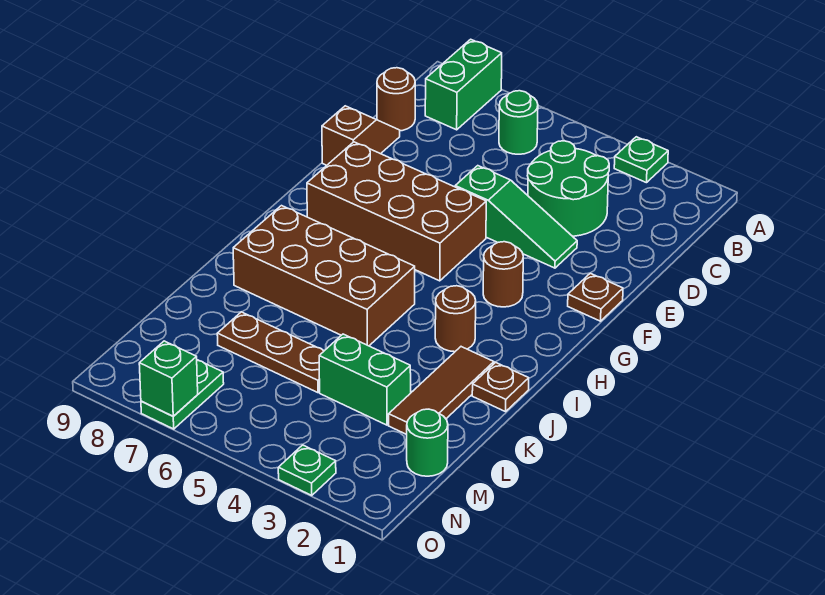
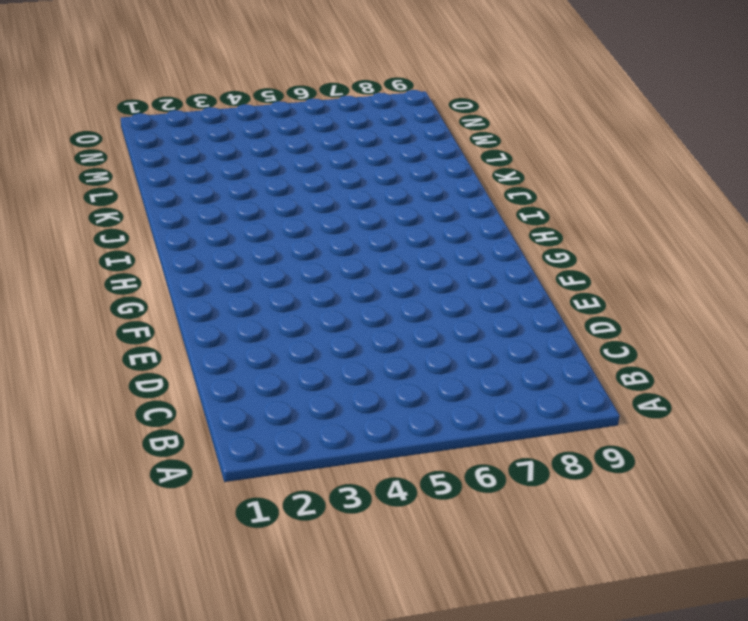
none -> green plate A3 level 1
none -> green brick A8:B8 level 1
none -> green round brick B6 level 1

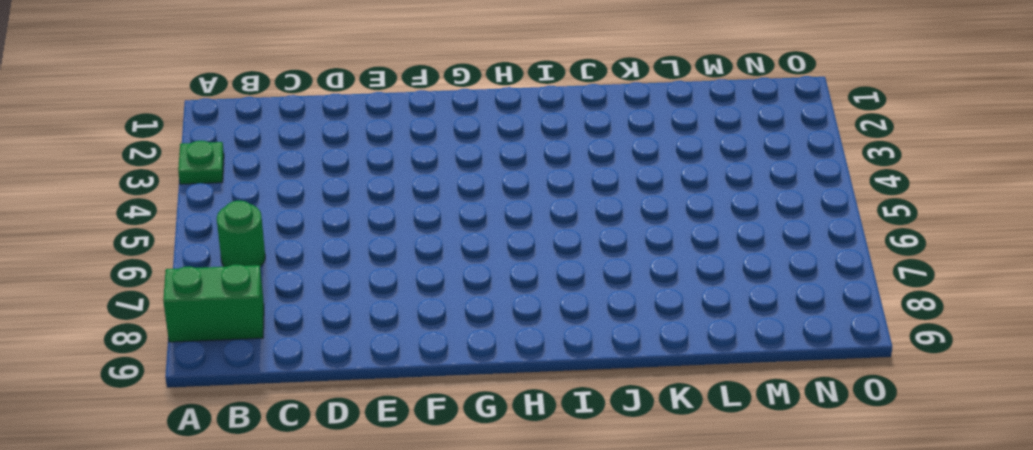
none -> green round brick C3:D4 level 1
none -> brown round brick C9 level 1
none -> brown slope D9:E9 level 1 top E

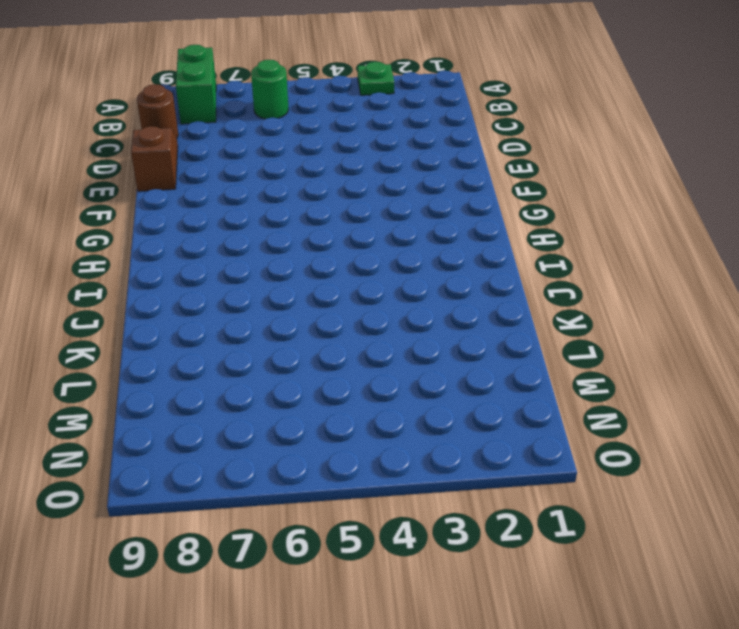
none -> green round brick C3:D4 level 1
none -> green slope E3:E5 level 1 top 5
none -> brown plate F1 level 1

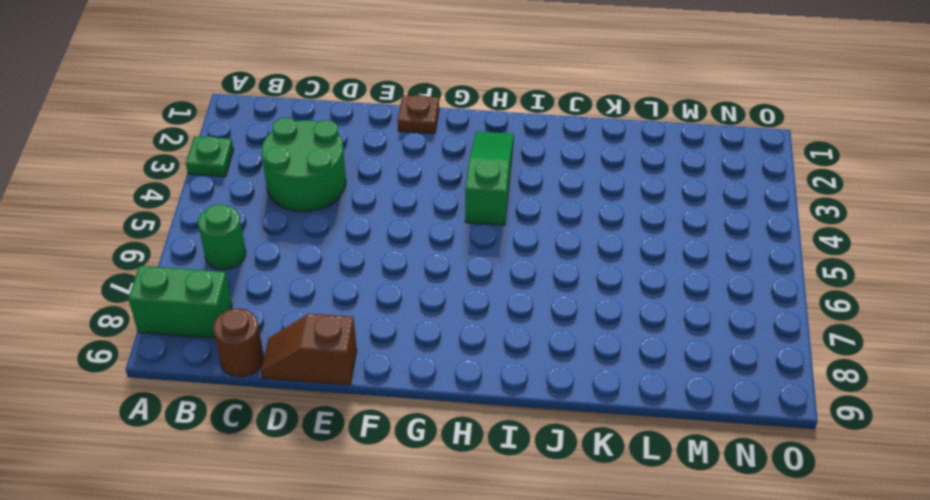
green slope H2:H4 level 1 top 4 -> green slope E3:E5 level 1 top 5
none -> brown brick F5:G8 level 1
none -> brown round brick G3 level 1
none -> brown round brick I3 level 1

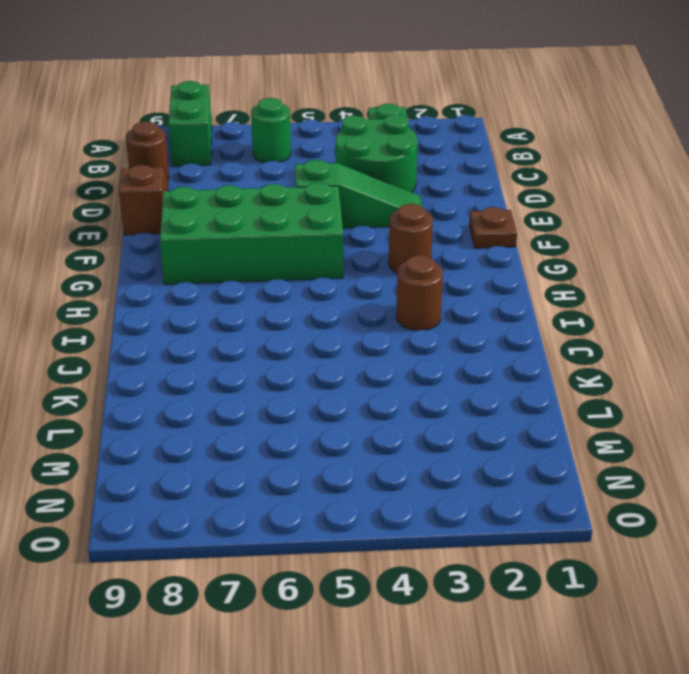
green brick F5:G8 level 1 -> brown brick F5:G8 level 1
none -> brown brick I5:J8 level 1
none -> brown plate J1 level 1
none -> brown tile J2:L2 level 1

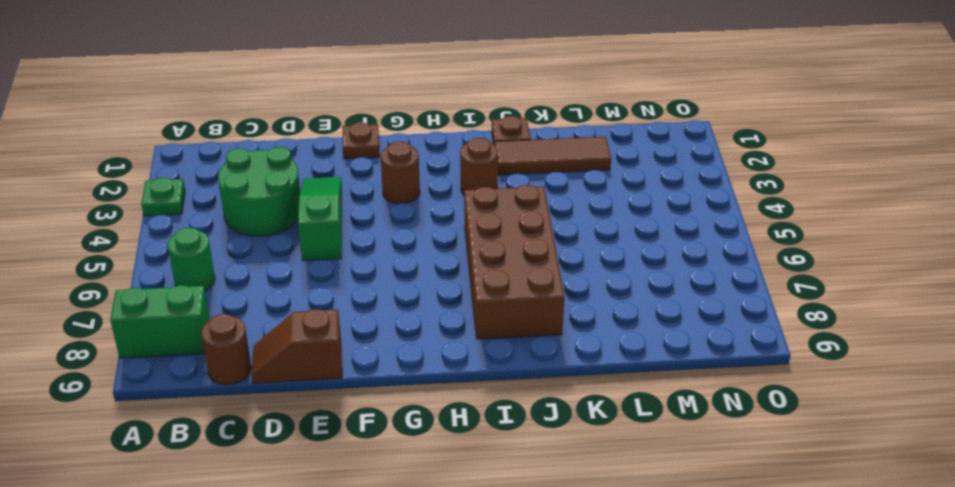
none -> brown brick F5:G8 level 1
none -> green brick L3:L4 level 1
none -> brown plate L5:L7 level 1

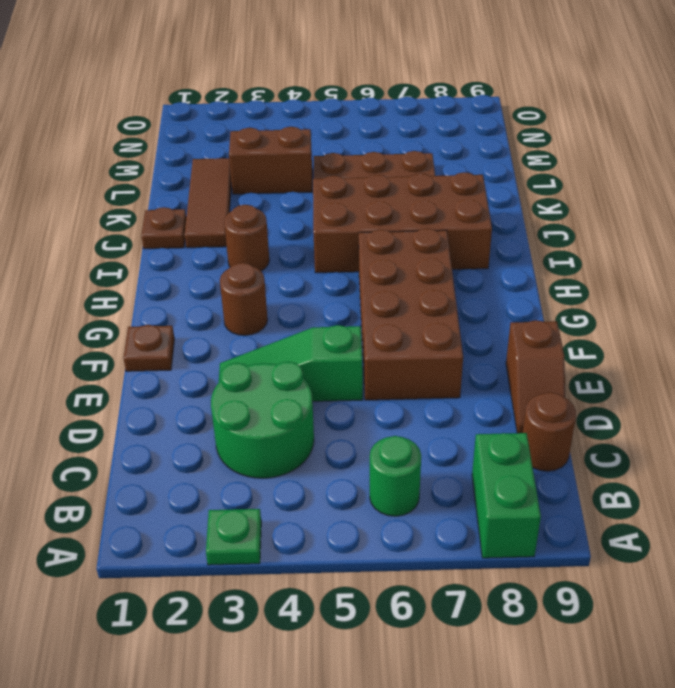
brown brick E6:H7 level 1 -> brown brick F5:G8 level 1
brown brick L3:L4 level 1 -> green brick L3:L4 level 1
none -> green round brick M1 level 1
none -> green plate N7:O7 level 1
none -> green plate O3 level 1

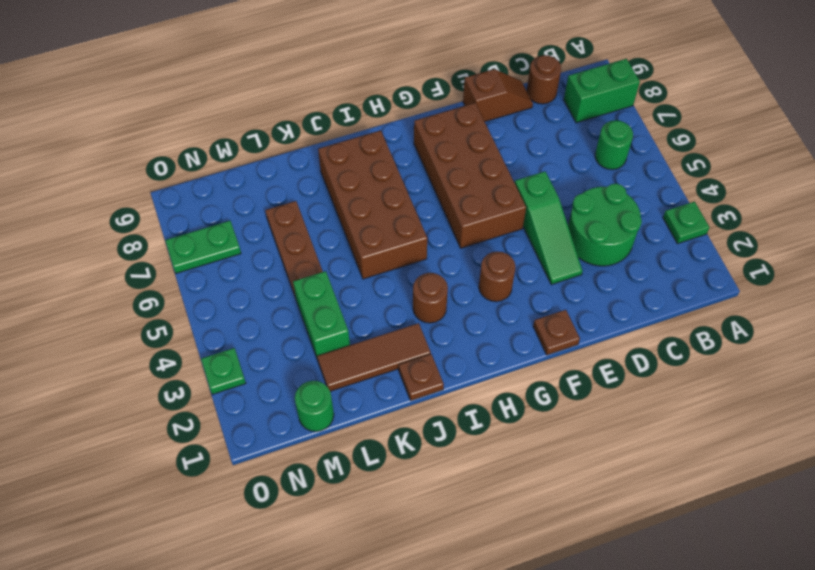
none -> green brick O7 level 2

